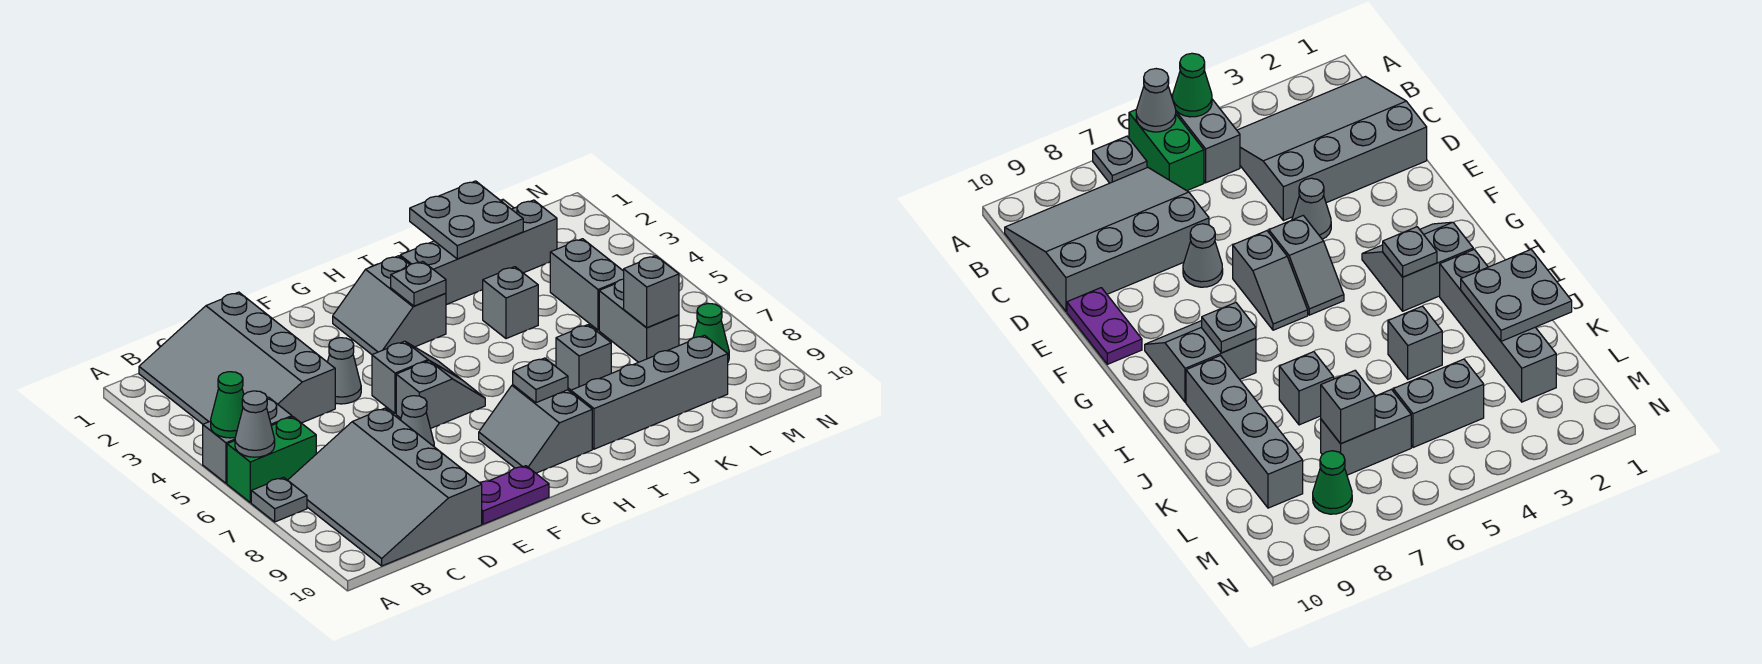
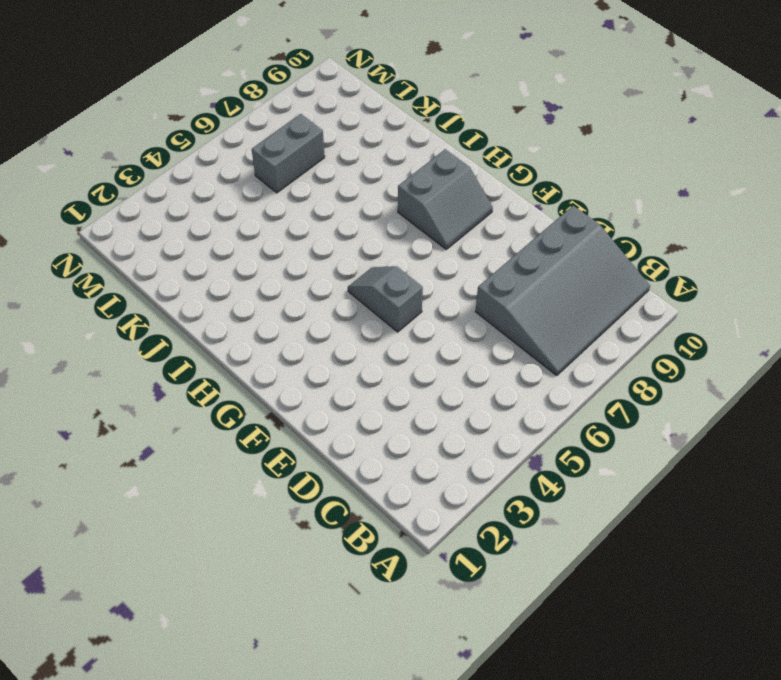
none -> grey brick A5:B5 level 1
none -> green brick A6:B6 level 1
none -> grey plate A7 level 1

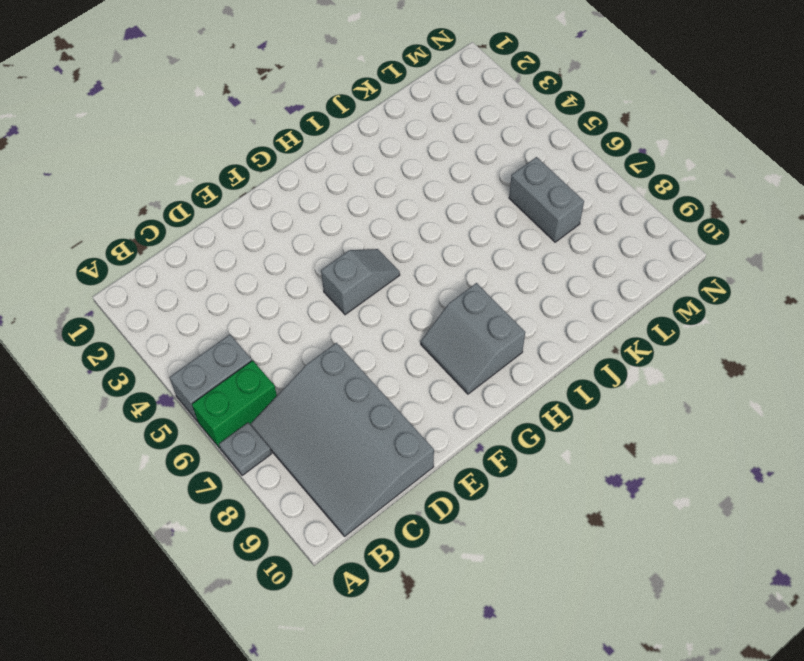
none -> grey slope B1:D4 level 1 top D
none -> grey cone E4 level 1
none -> grey cone E7 level 1

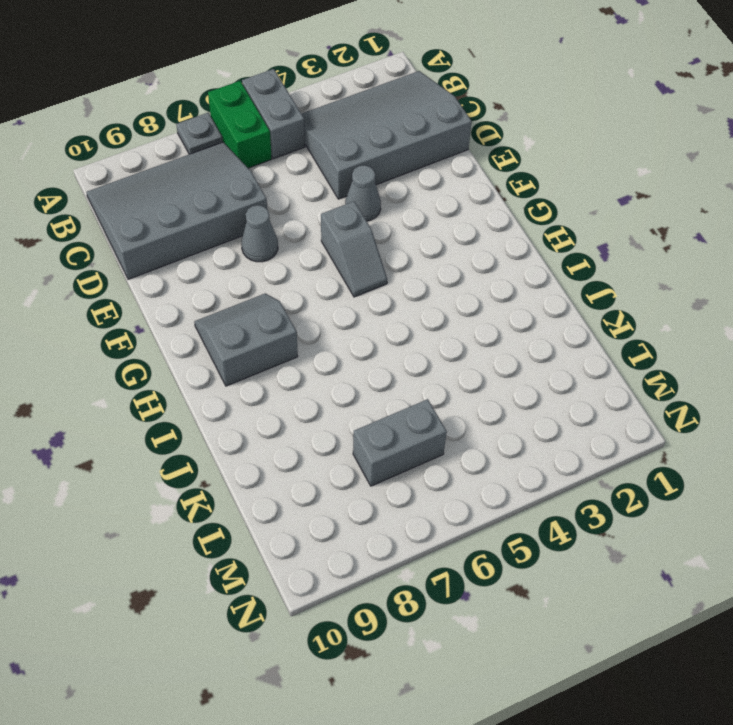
none -> purple plate E10:F10 level 1
none -> grey slope F6:G6 level 1 top F
none -> grey slope G2:H3 level 1 top H

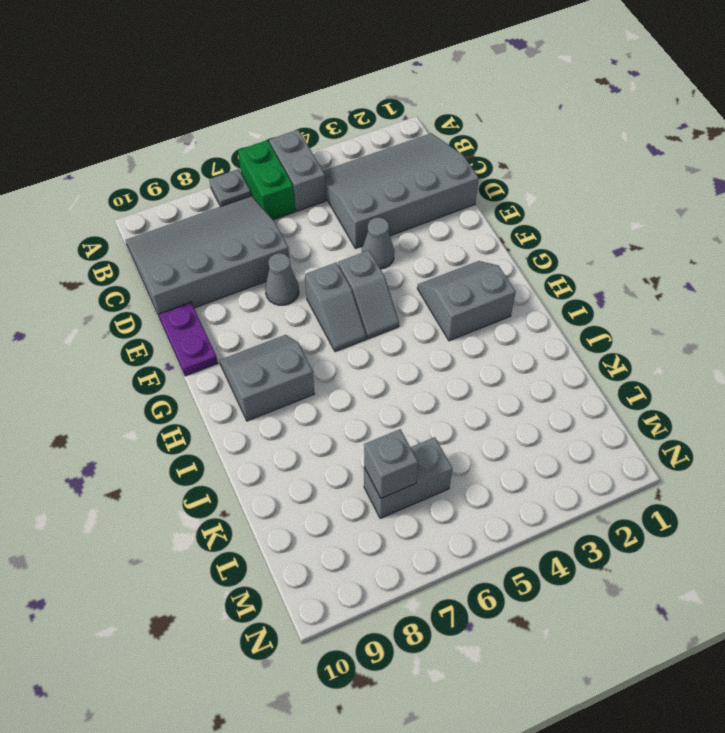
none -> grey brick I2:L2 level 1
none -> grey brick I9:L9 level 1
none -> grey brick J4 level 1

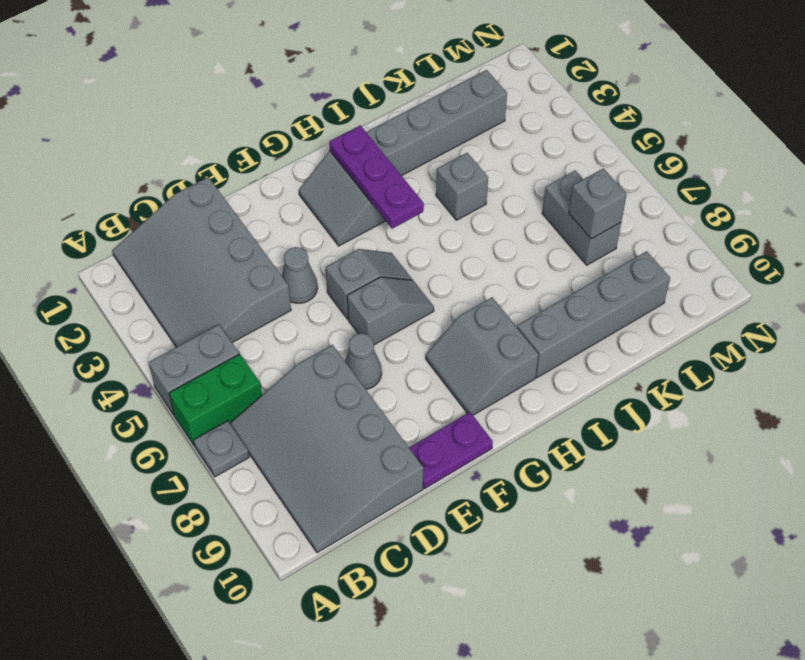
purple plate H2:H4 level 2 -> grey plate H3 level 2
none -> grey brick J7 level 1
none -> grey brick L4:L5 level 1
none -> green cone M8 level 1

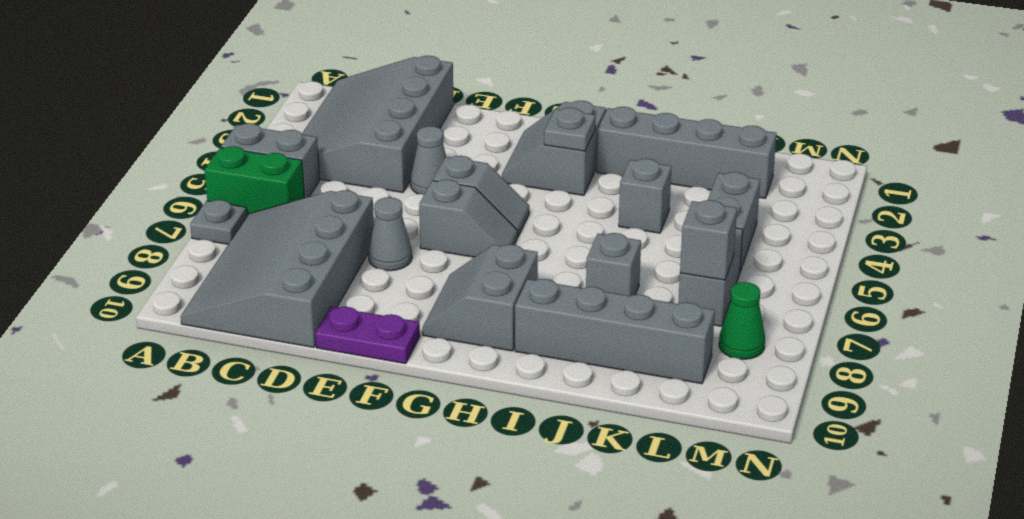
none -> green cone A5 level 2
none -> grey cone A6 level 2
none -> grey plate H8 level 2

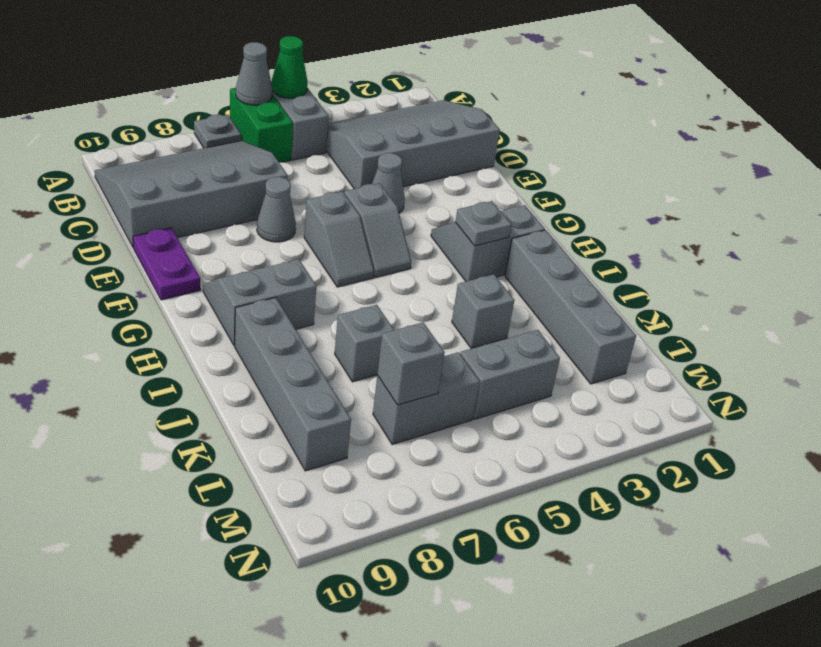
none -> green cone M8 level 1
none -> grey plate H8 level 2
none -> grey plate J1:K2 level 2

